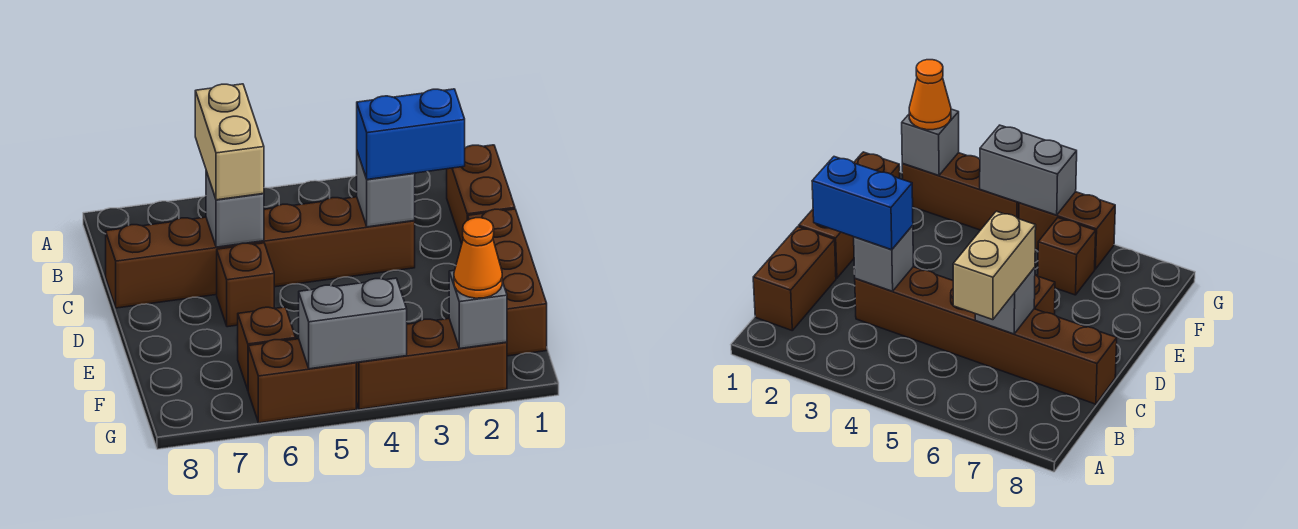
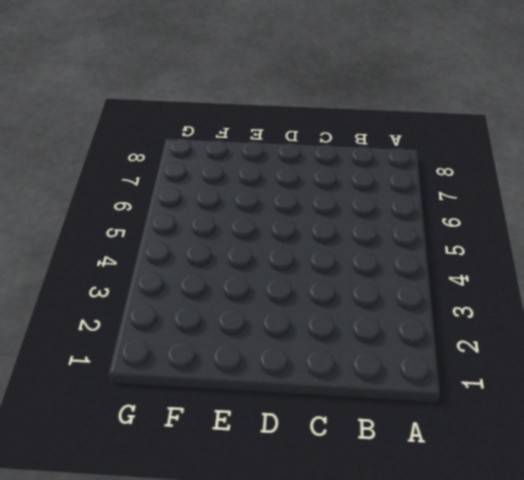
none -> brown brick B1:C1 level 1
none -> brown brick C3:C8 level 1
none -> brown brick D1:F1 level 1

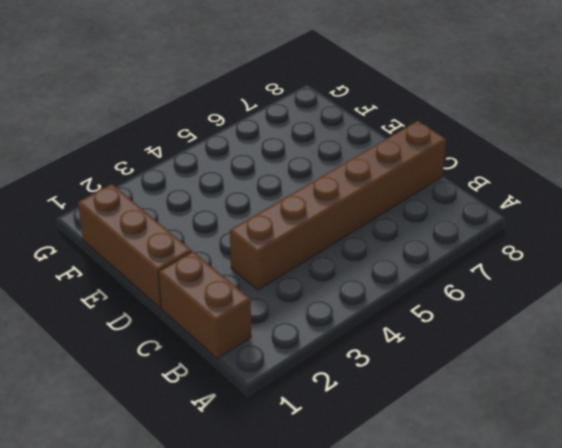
none -> brown brick D6 level 1
none -> brown brick F6 level 1
none -> brown brick G2:G4 level 1

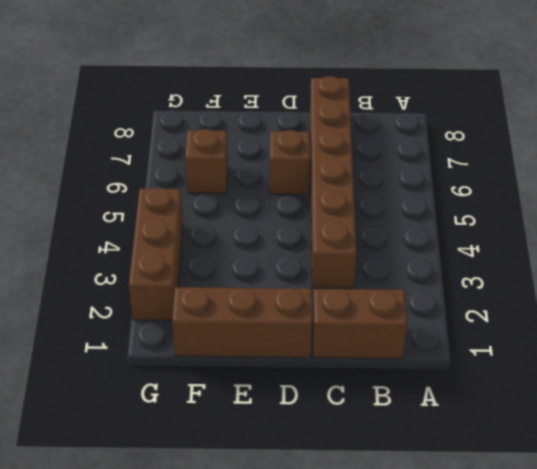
none -> brown brick G5:G6 level 1
none -> grey brick C3 level 2
none -> grey brick C6 level 2

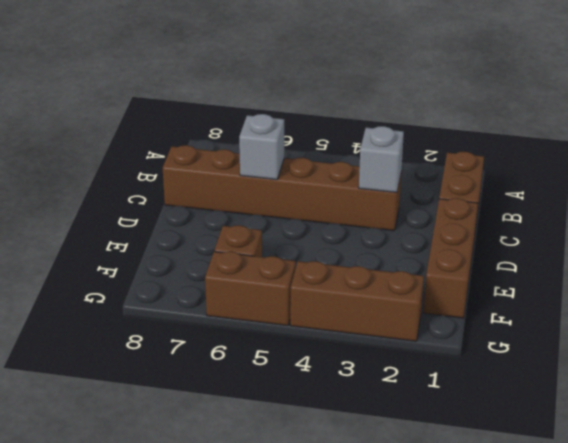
none -> brown brick D6 level 1
none -> grey brick G2 level 2
none -> grey brick G4:G5 level 2

